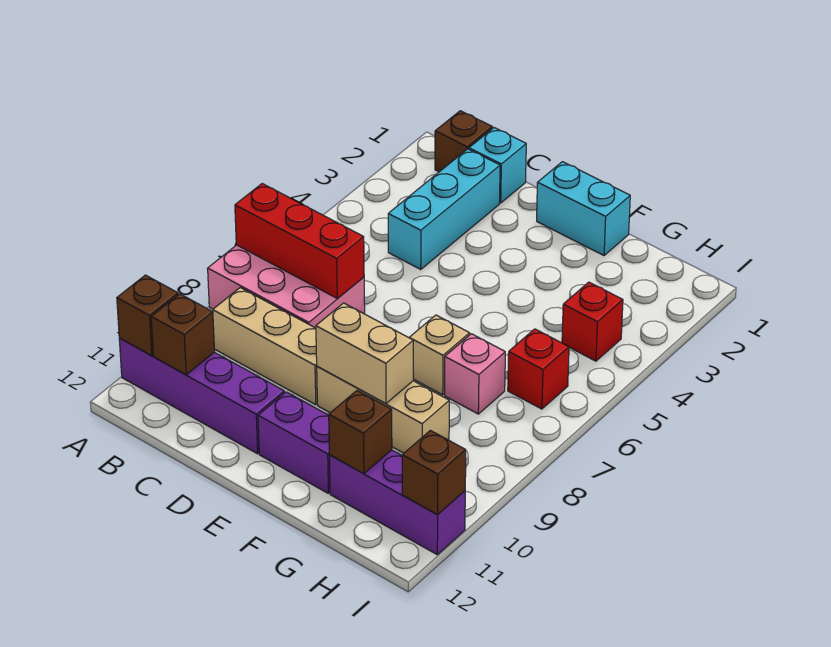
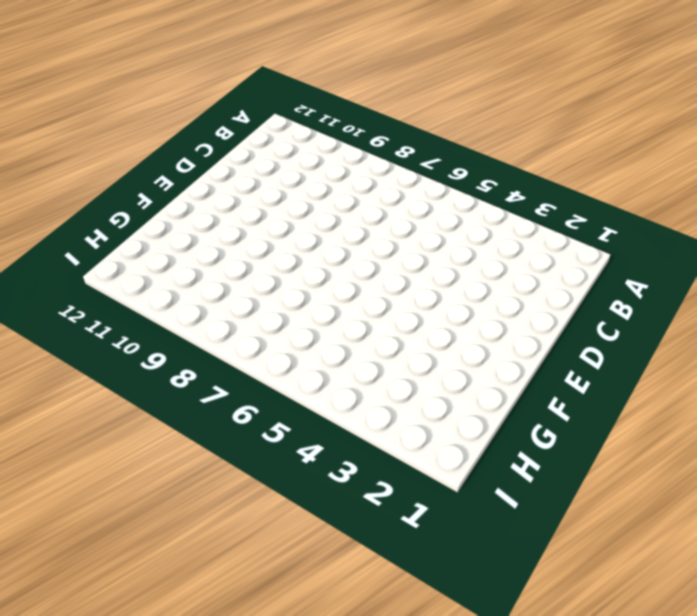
none -> pink brick A7:C8 level 1
none -> purple brick A11:D11 level 1
none -> brown brick B1 level 1

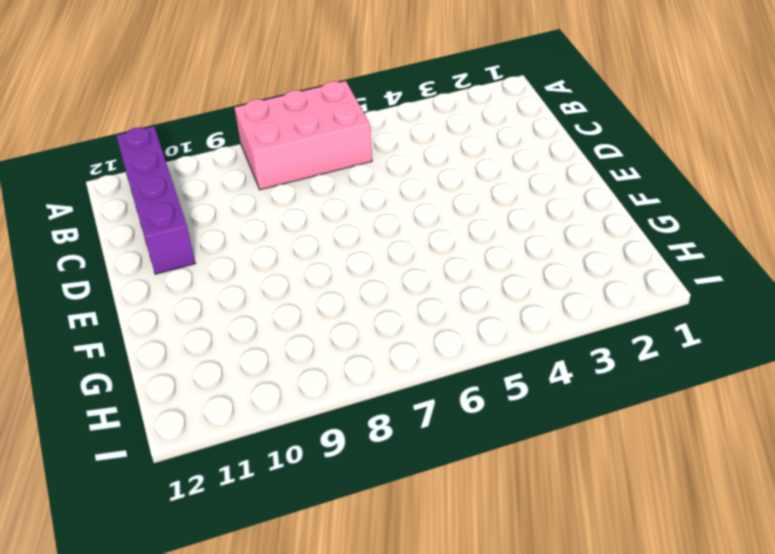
pink brick A6:B8 level 1 -> pink brick A7:C8 level 1
none -> brown brick B1 level 1
none -> tan brick B9:D9 level 1
none -> cyan brick C1 level 1

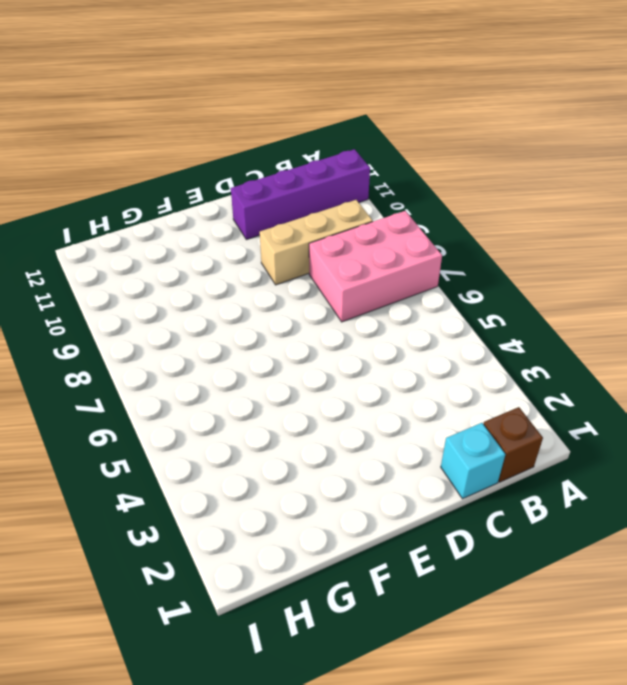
none -> cyan brick C2:C4 level 1
none -> cyan brick E1:F1 level 1
none -> tan brick E9:G9 level 1

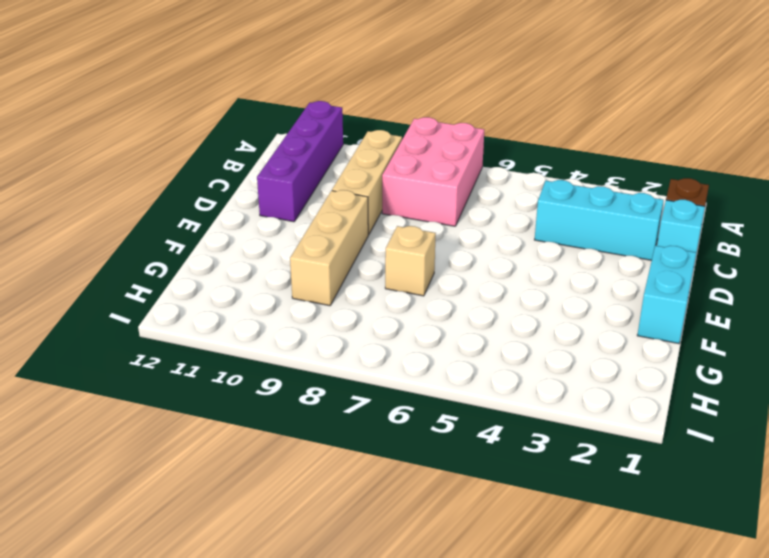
none -> purple brick E11:F11 level 1
none -> pink brick G7 level 1
none -> purple brick G11:I11 level 1

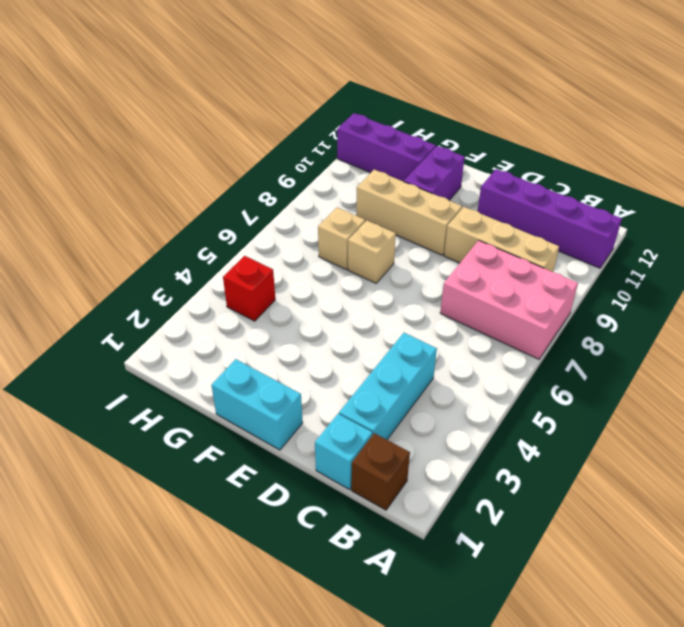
purple brick F10:F11 level 1 -> purple brick E11:F11 level 1
tan brick G7 level 1 -> pink brick G7 level 1
none -> red brick H6 level 1
none -> red brick A7:C7 level 2
none -> brown brick A11 level 2

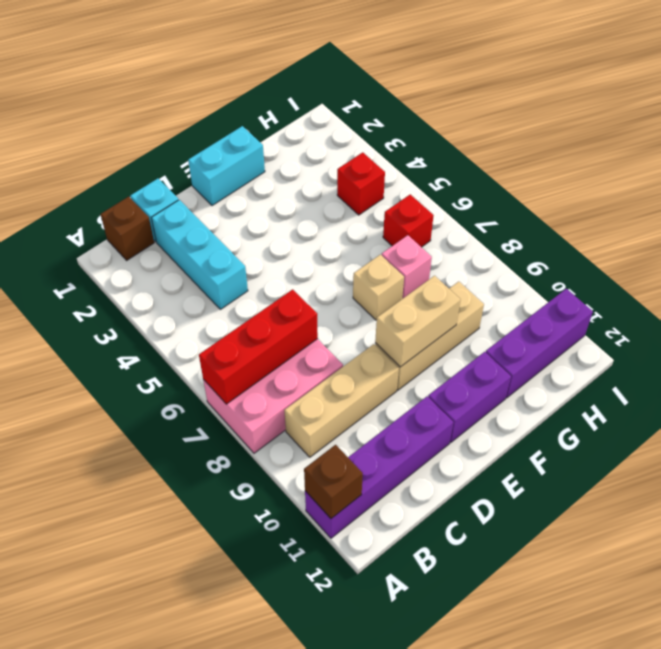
none -> brown brick B11 level 2
none -> brown brick G11 level 2
none -> brown brick I11 level 2

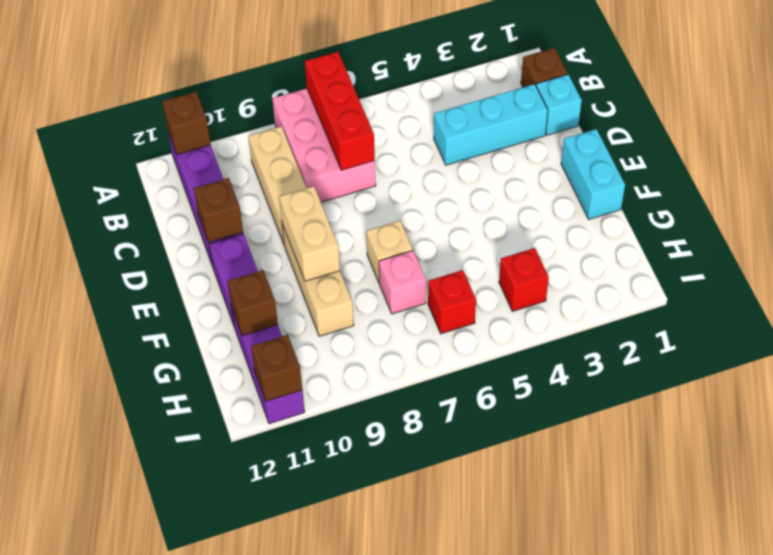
brown brick D11 level 2 -> brown brick B11 level 2

